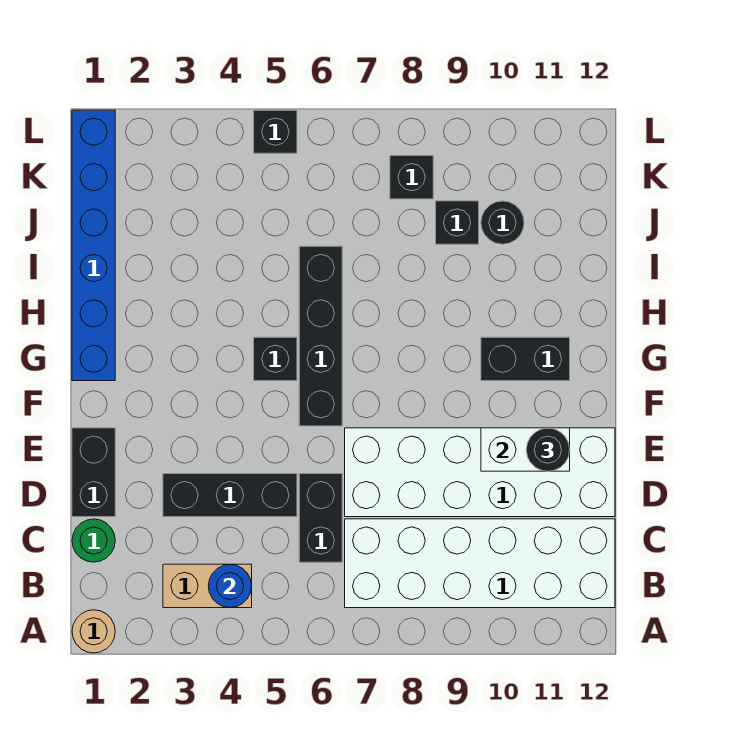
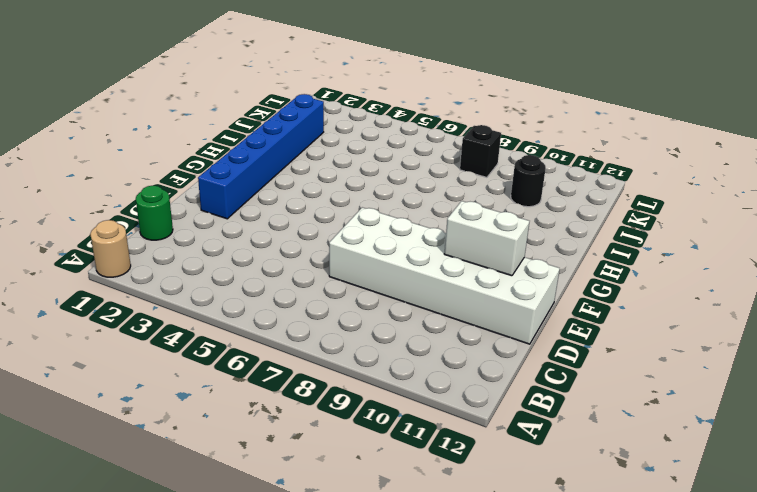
blue brick E2:J2 level 1 -> blue brick G1:L1 level 1
none -> tan brick B3:B4 level 1
none -> white brick B7:C12 level 1
none -> black brick C6:D6 level 1

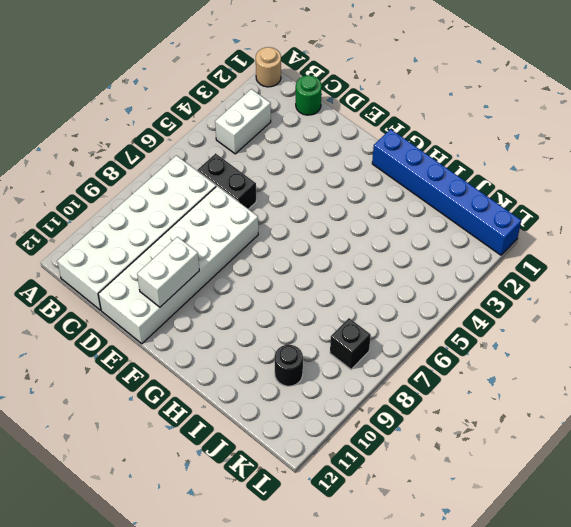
white brick B3:B4 level 1 -> tan brick B3:B4 level 1
none -> black brick D1:E1 level 1
none -> black brick D3:D5 level 1
none -> black brick F6:I6 level 1

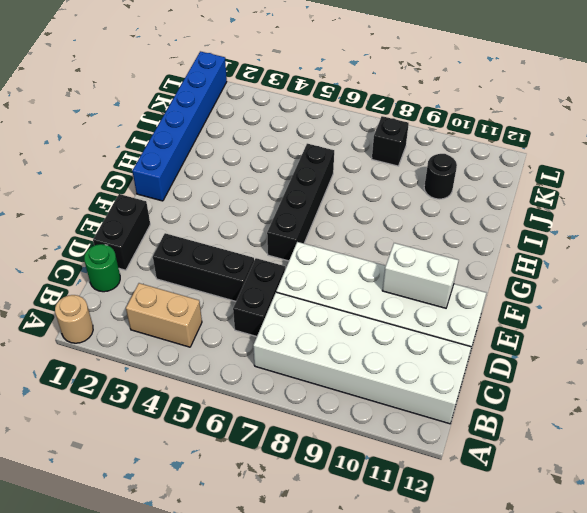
none -> black brick G5 level 1
none -> black brick G10:G11 level 1
none -> black brick J9 level 1

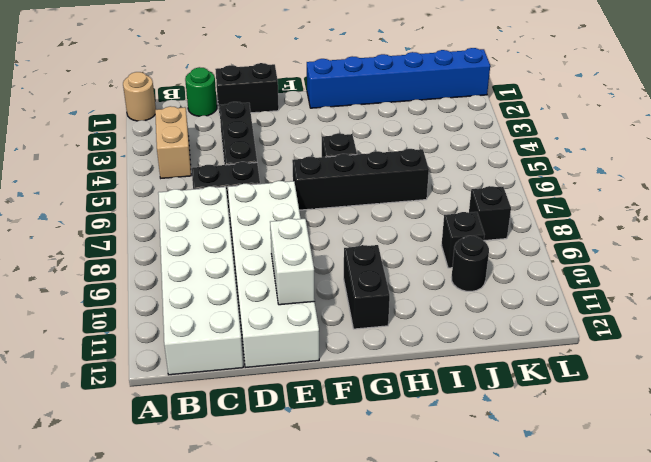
none -> black brick L5 level 1
none -> blue round brick B4 level 2
none -> black round brick E11 level 3

